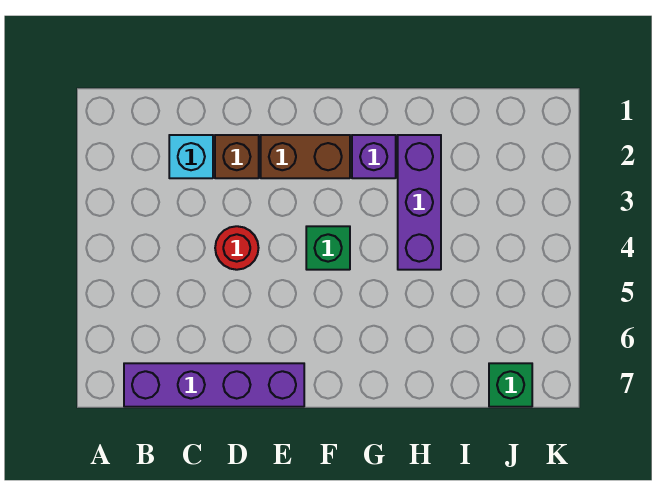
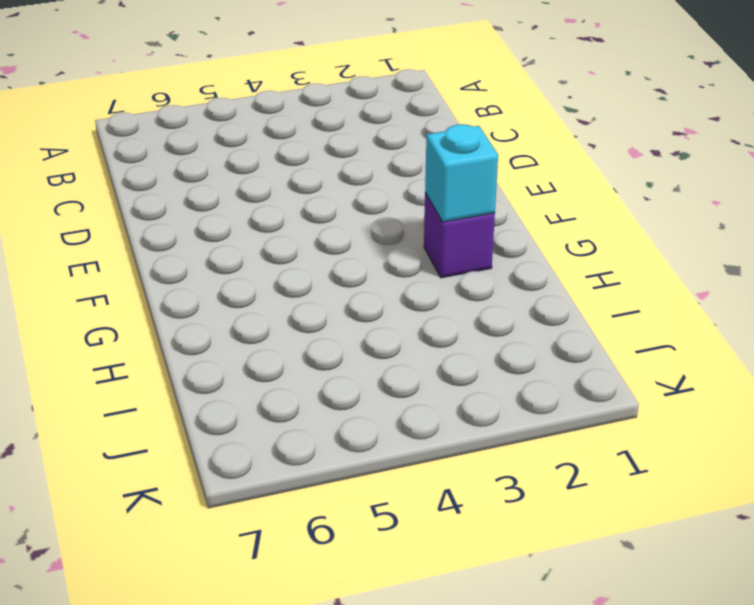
cyan brick G2 level 2 -> cyan brick C2 level 1
none -> purple brick B7:E7 level 1
none -> brown brick D2 level 1

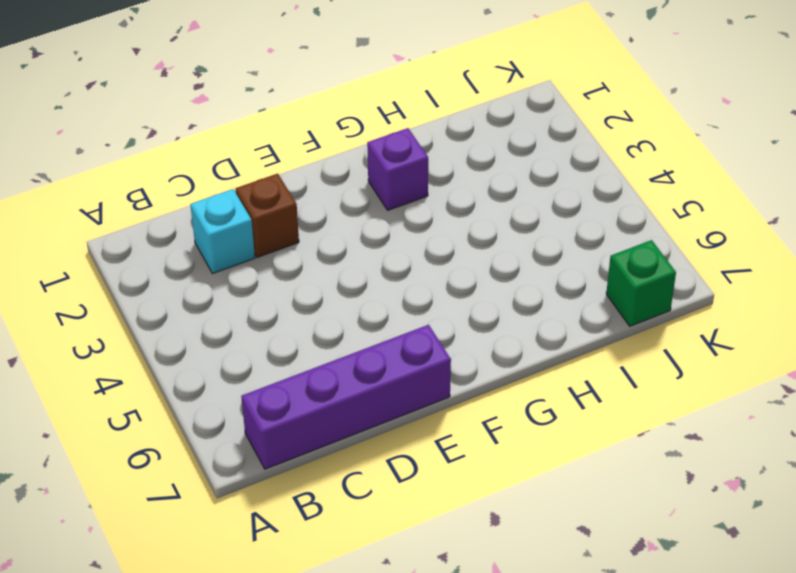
none -> red round brick D4 level 1
none -> brown brick E2:F2 level 1

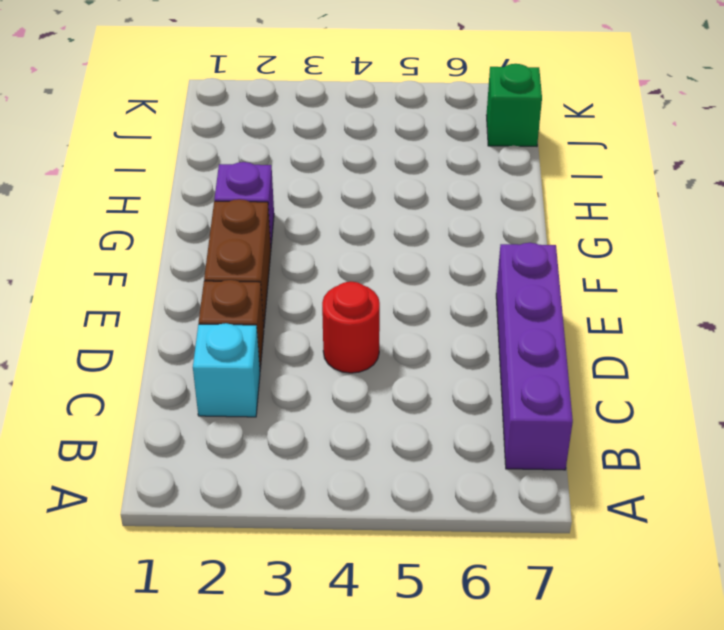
none -> green brick F4 level 1
none -> purple brick H2:H4 level 1

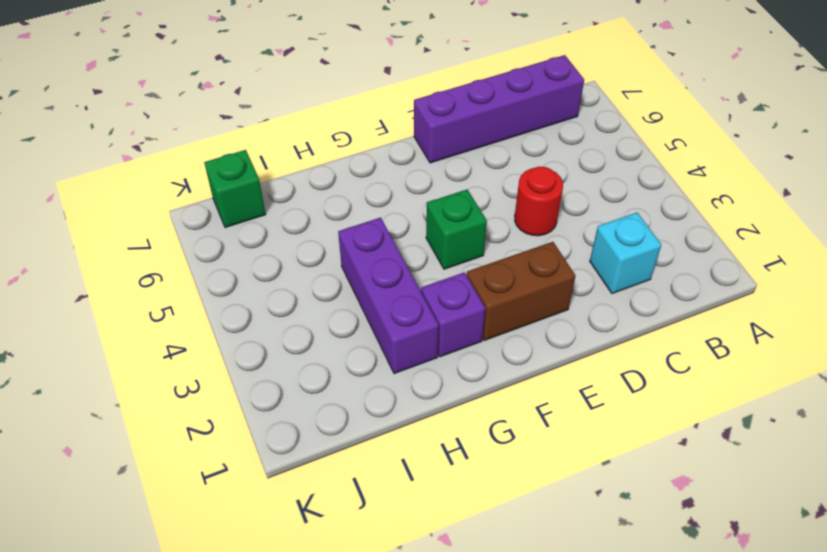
none -> brown brick D2 level 1

